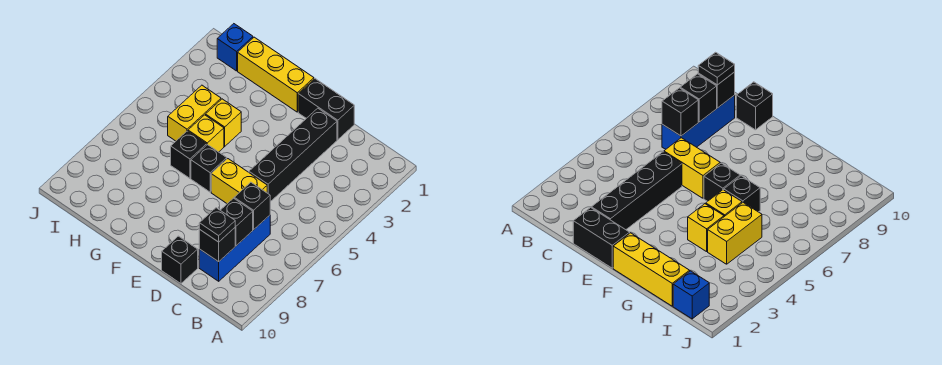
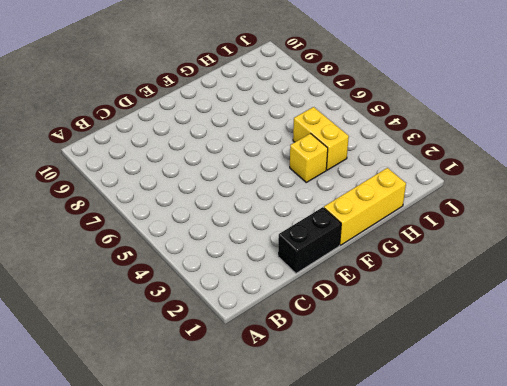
none -> blue brick C7:C9 level 1
none -> black brick D2:D5 level 1
none -> yellow brick D6:E6 level 1

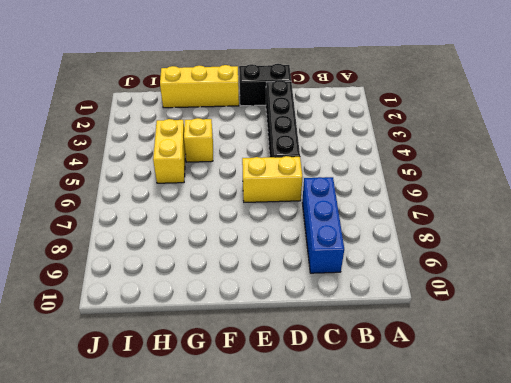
none -> black brick D10 level 1
none -> black brick F6 level 1
none -> yellow brick G5 level 1

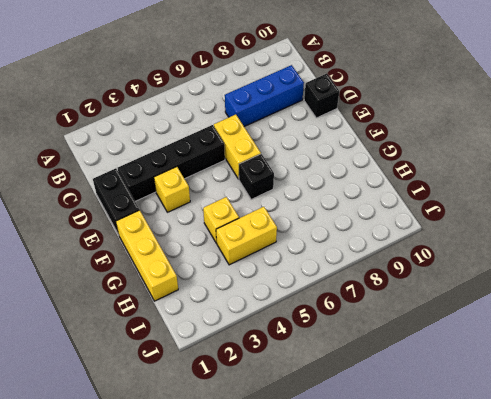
yellow brick E3 level 1 -> yellow brick G5 level 1
none -> black brick G6 level 1
none -> blue brick I1 level 1
none -> black brick C7 level 2

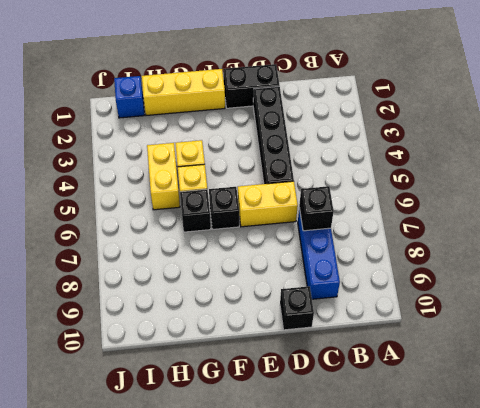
none -> black brick C8 level 2
none -> black brick C9 level 2
none -> black plate C9 level 3

